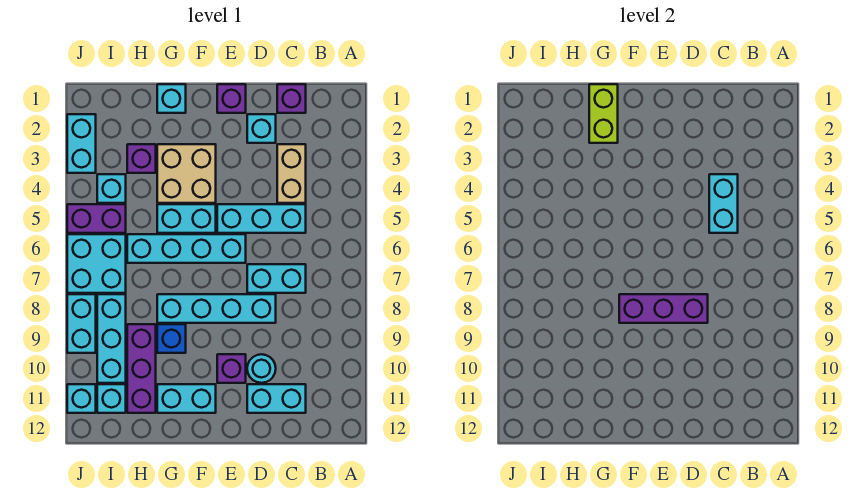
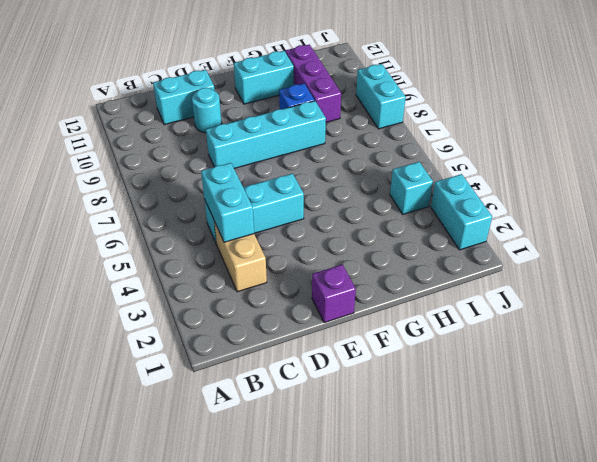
none -> purple brick C1 level 1
none -> cyan brick C7:D7 level 1
none -> cyan brick D2 level 1

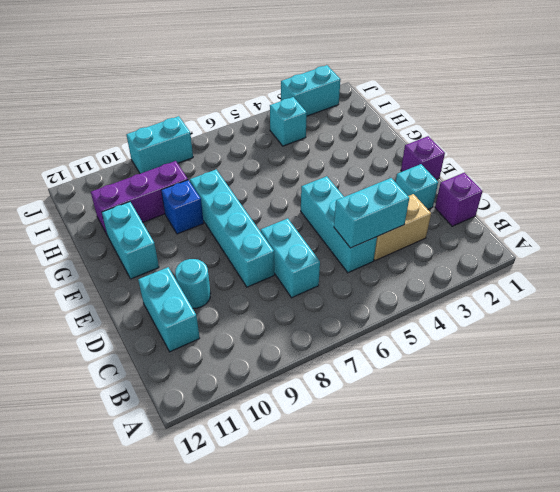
none -> cyan brick E6:H6 level 1
none -> purple brick E10 level 1
none -> tan brick F3:G4 level 1

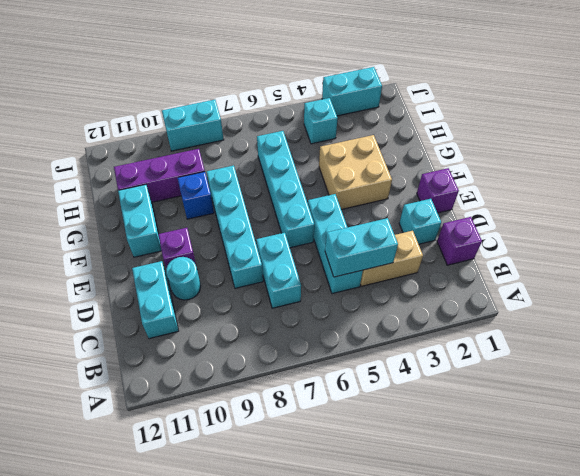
none -> cyan brick F5:G5 level 1
none -> cyan brick G1 level 1
none -> purple brick H3 level 1

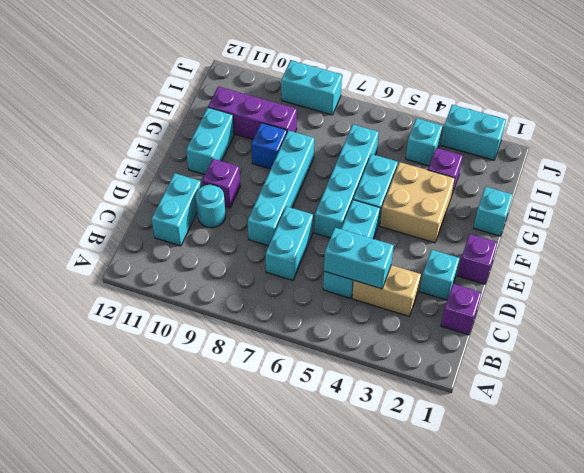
none -> purple brick I5:J5 level 1
none -> cyan brick I6:J7 level 1
none -> cyan brick I8:I10 level 1

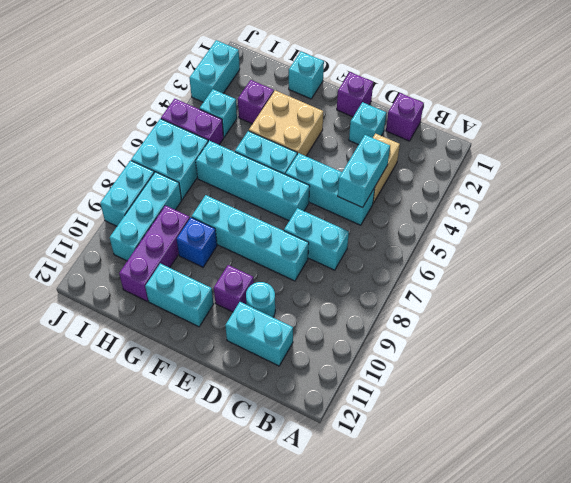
none -> cyan brick I11 level 1
none -> cyan brick J11 level 1
none -> purple brick D8:F8 level 2

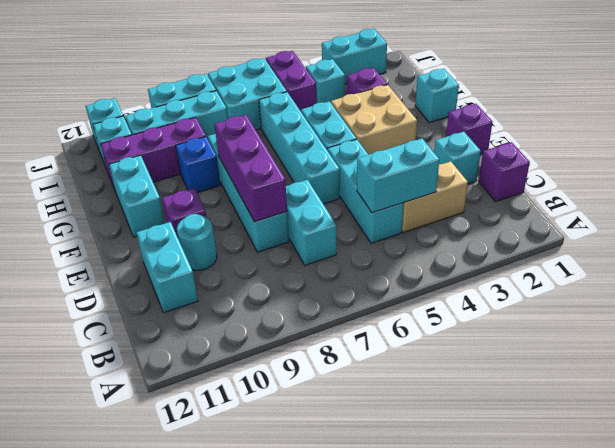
none -> lime brick G1:G2 level 2

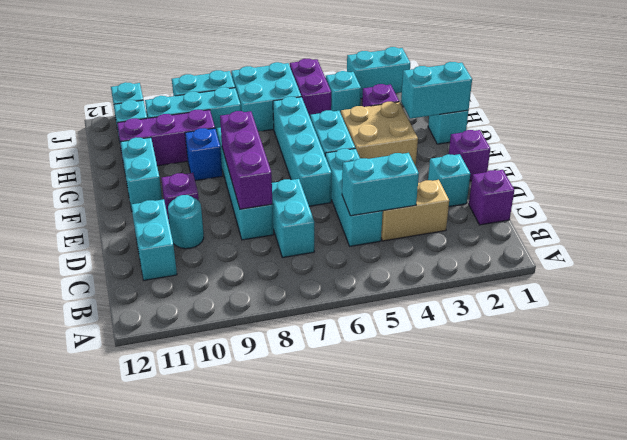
cyan brick G1:G2 level 2 -> lime brick G1:G2 level 2

